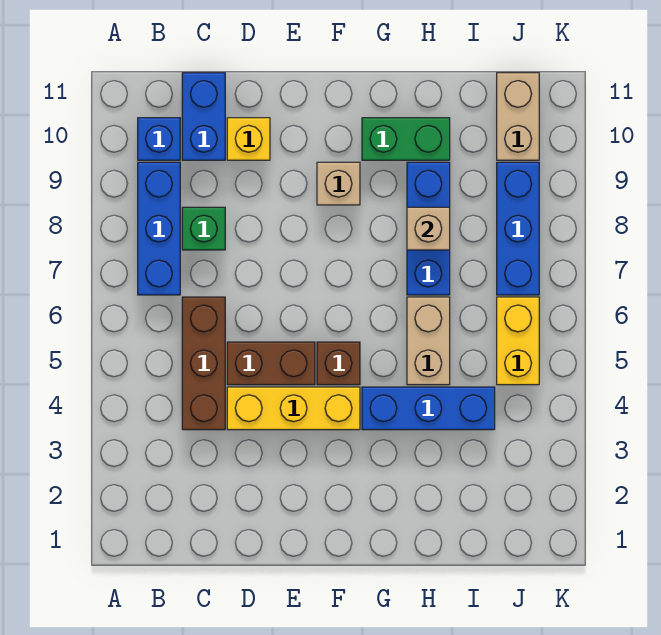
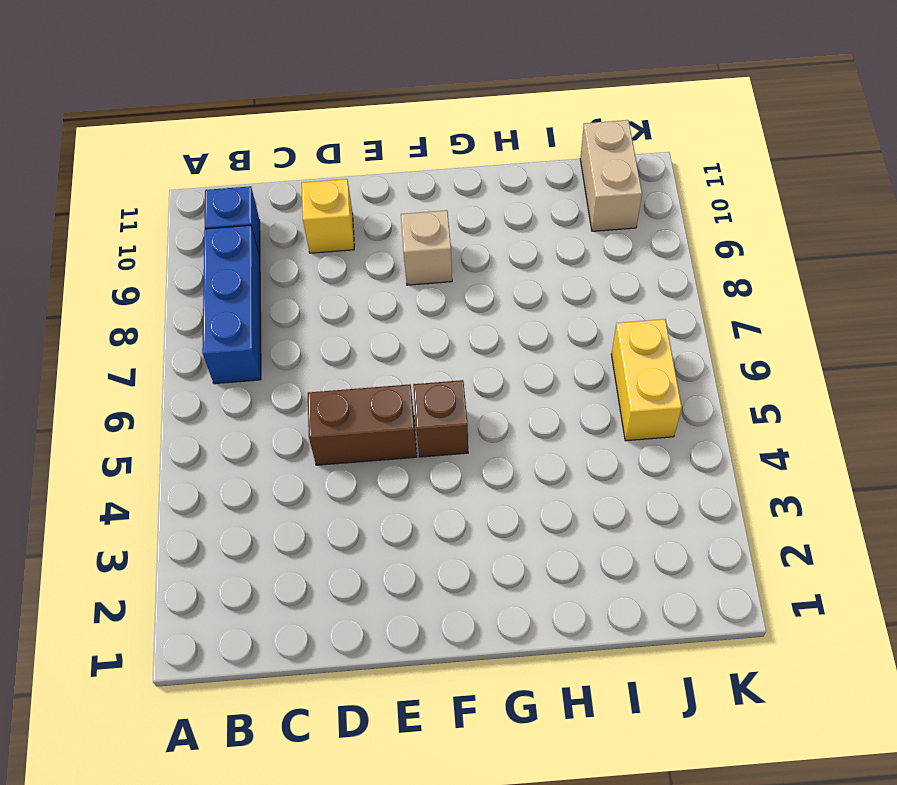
none -> brown brick C4:C6 level 1
none -> green brick C8 level 1
none -> blue brick C10:C11 level 1

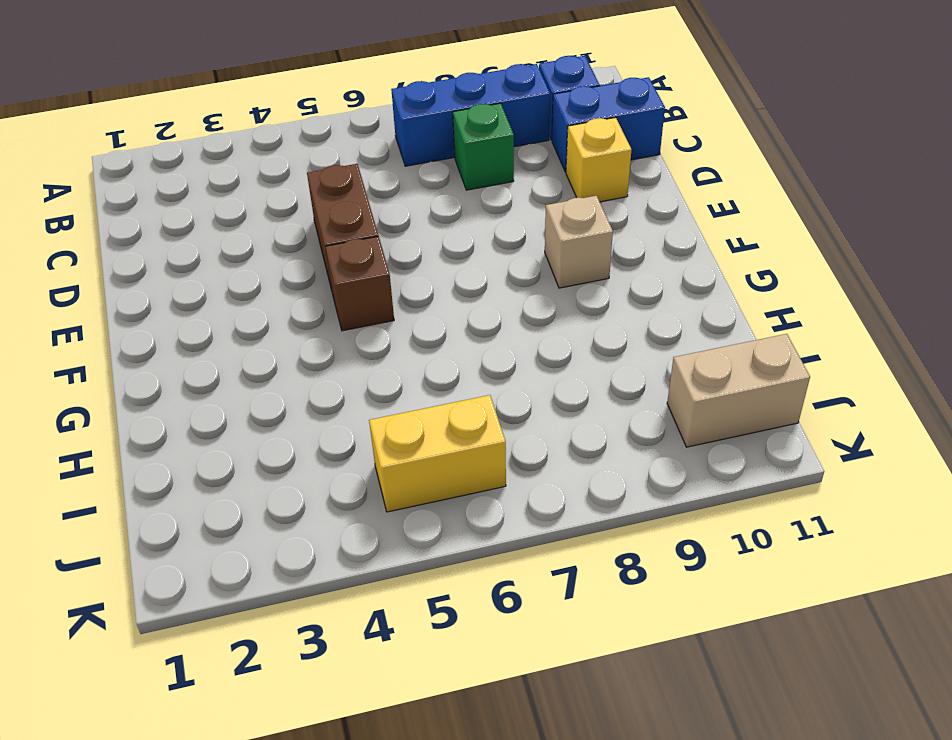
none -> brown brick C4:C6 level 1
none -> yellow brick D4:F4 level 1
none -> blue brick G4:I4 level 1

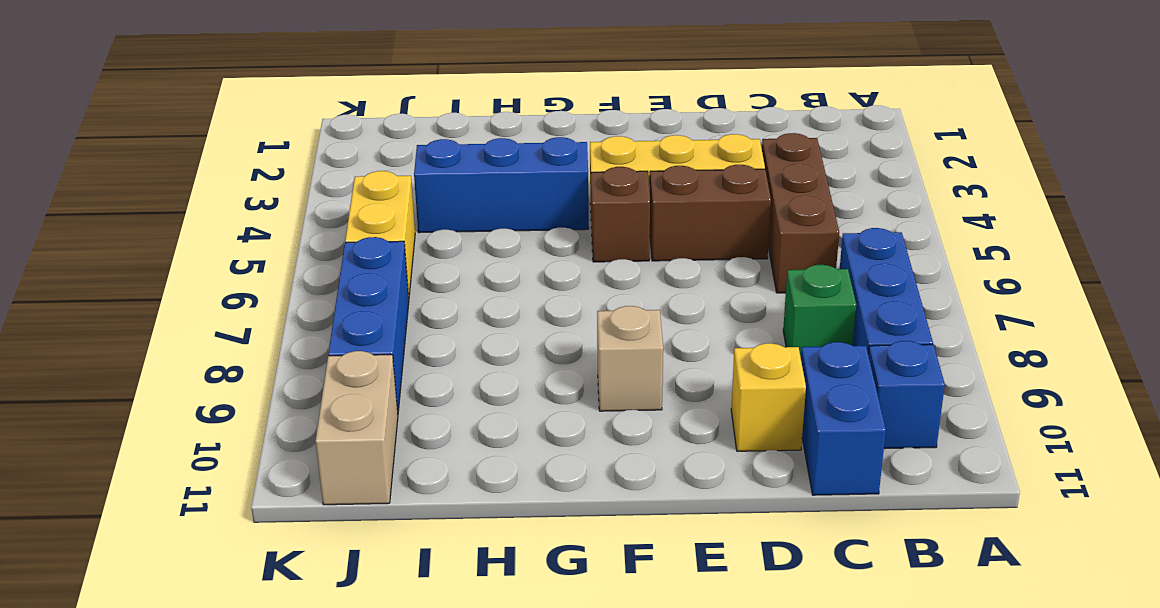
none -> green brick G10:H10 level 1
none -> tan brick H5:H6 level 1
none -> blue brick H7:H9 level 1

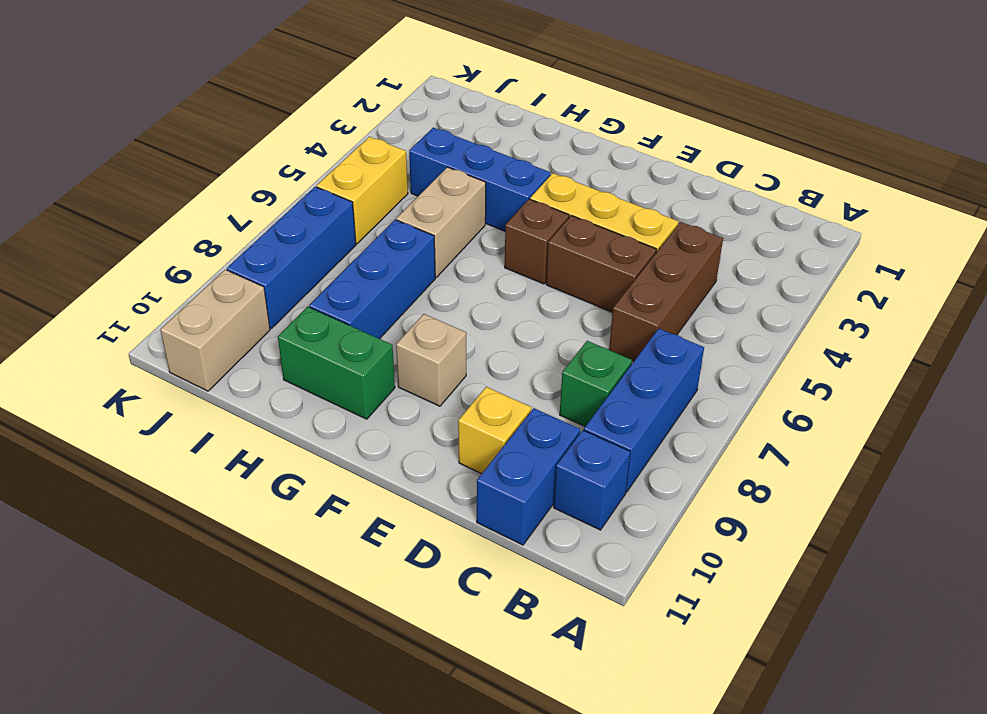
none -> tan brick H8 level 2

